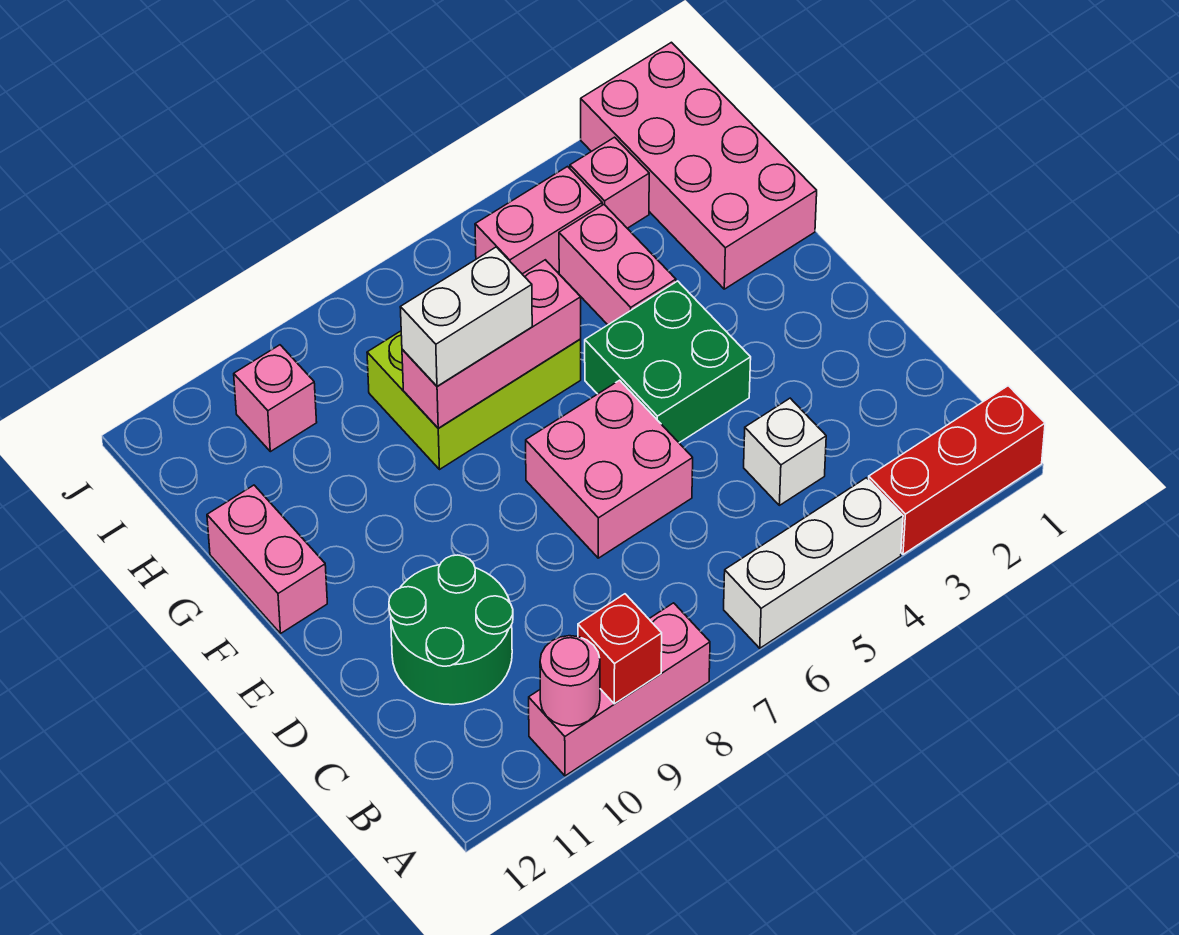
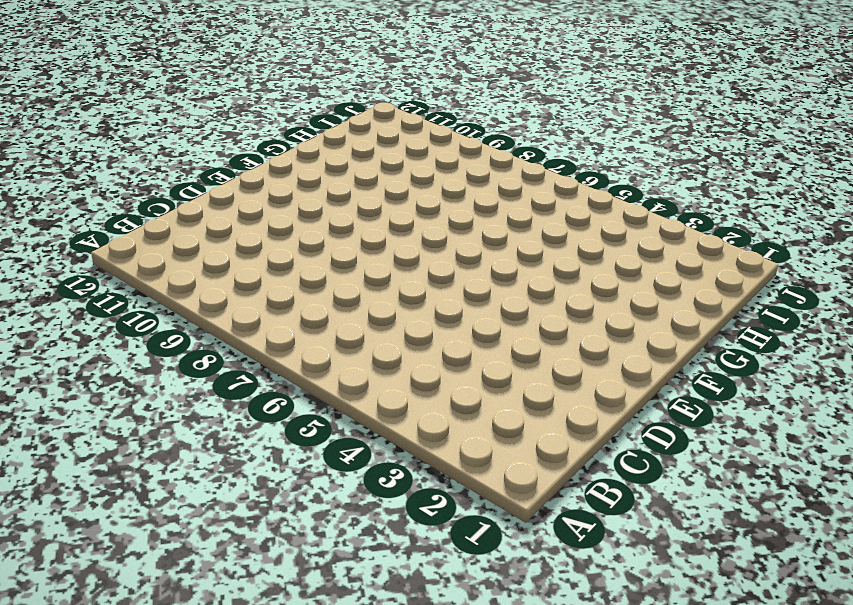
none -> red brick A1:A3 level 1
none -> white brick A4:A6 level 1
none -> pink brick A8:A10 level 1

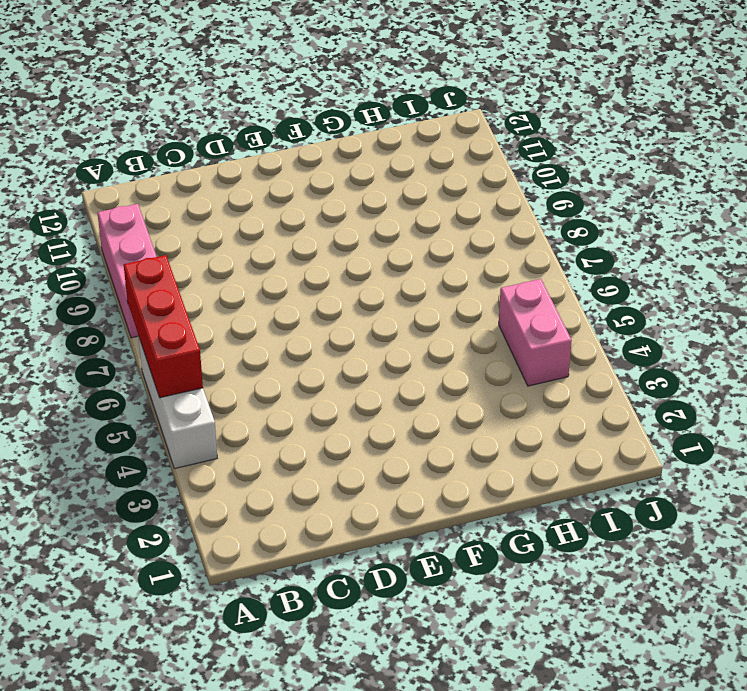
red brick A5:A7 level 2 -> red brick A1:A3 level 1
none -> white brick C4 level 1
none -> green round brick C10:D11 level 1
none -> pink brick D6:E7 level 1

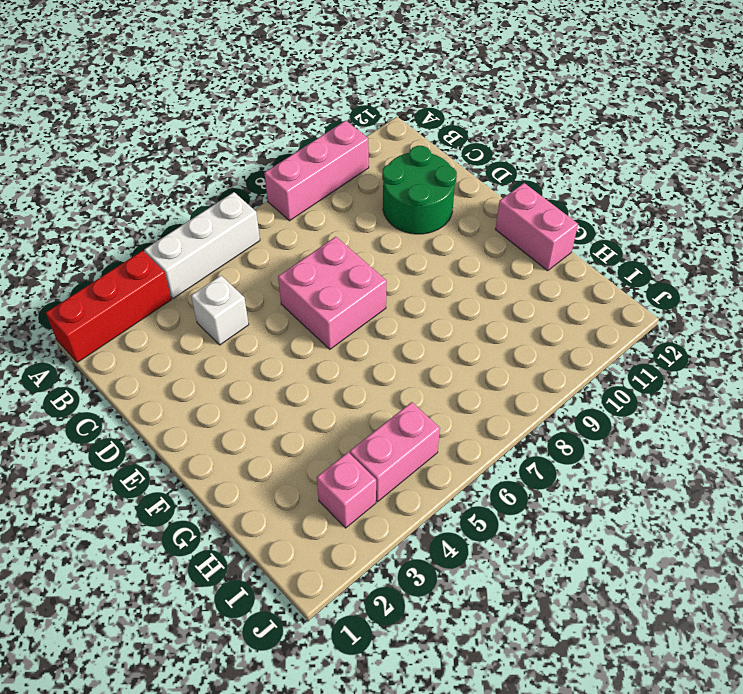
none -> green brick E4:F5 level 1
none -> pink brick G1:J2 level 1
none -> pink brick G4:H4 level 1

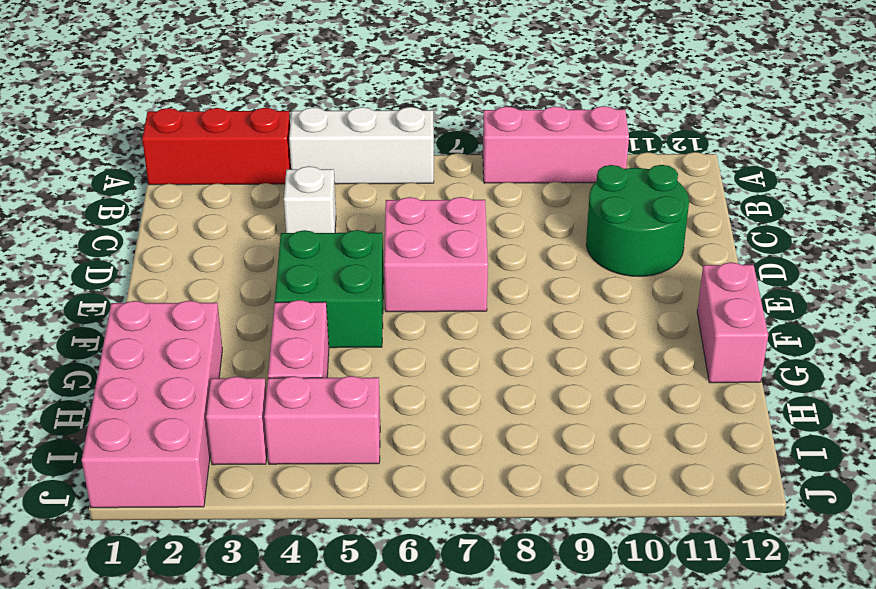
none -> lime brick G6:H8 level 1
none -> pink brick I10 level 1
none -> red brick A9 level 2

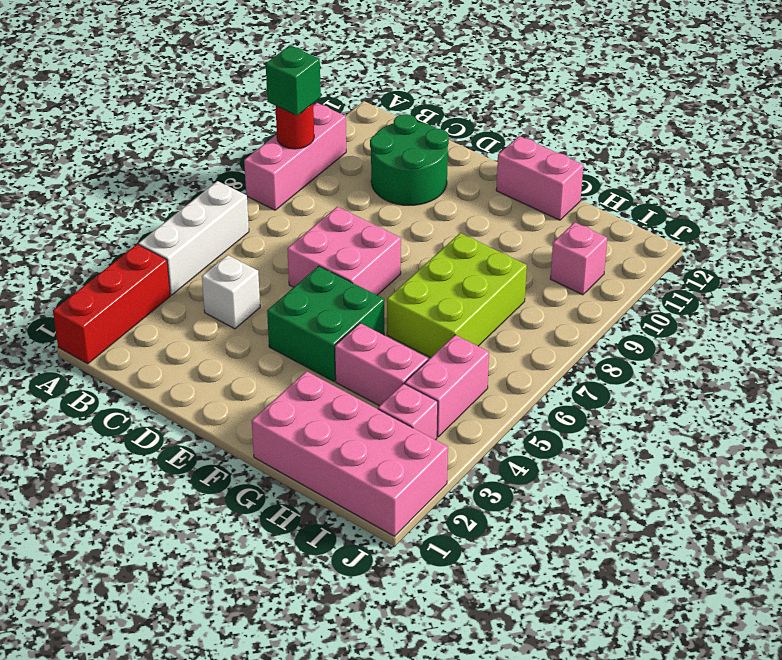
red round brick A9 level 2 -> red brick A9 level 2
green brick A9 level 3 -> none
none -> pink round brick A10 level 2
none -> pink brick G6:G8 level 2
none -> white brick G7:G8 level 3

